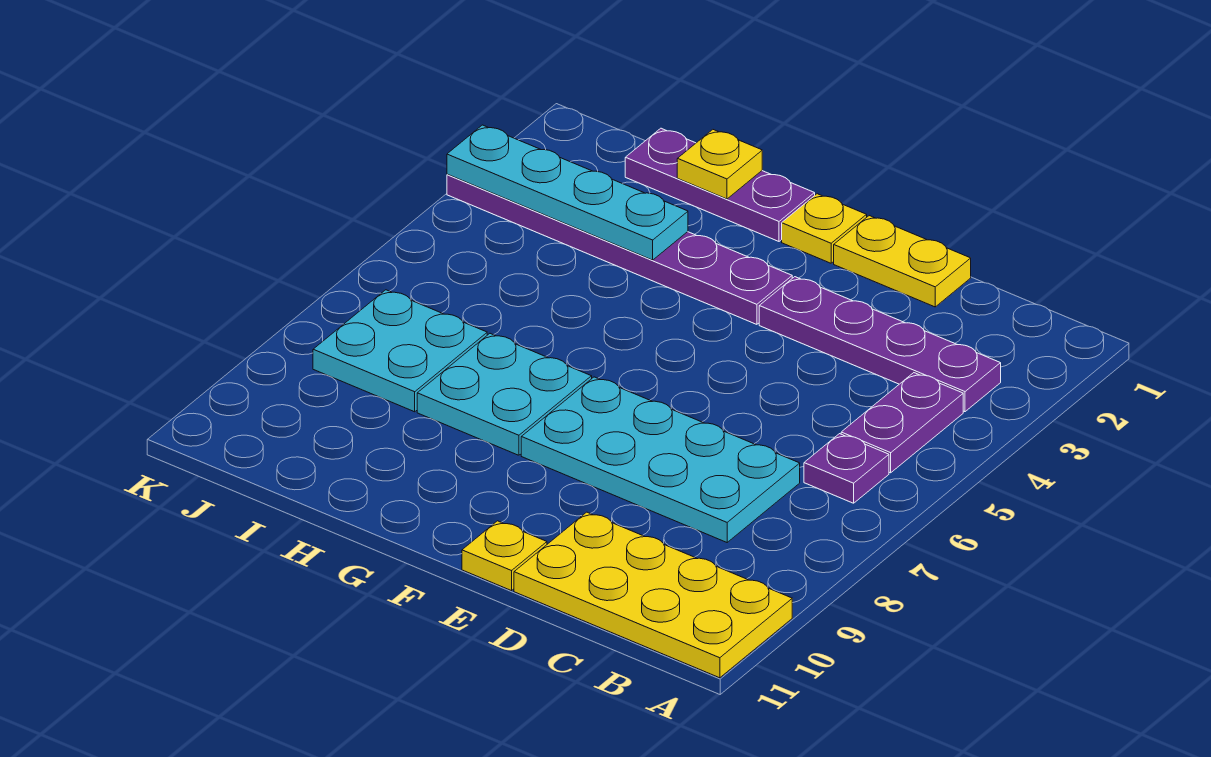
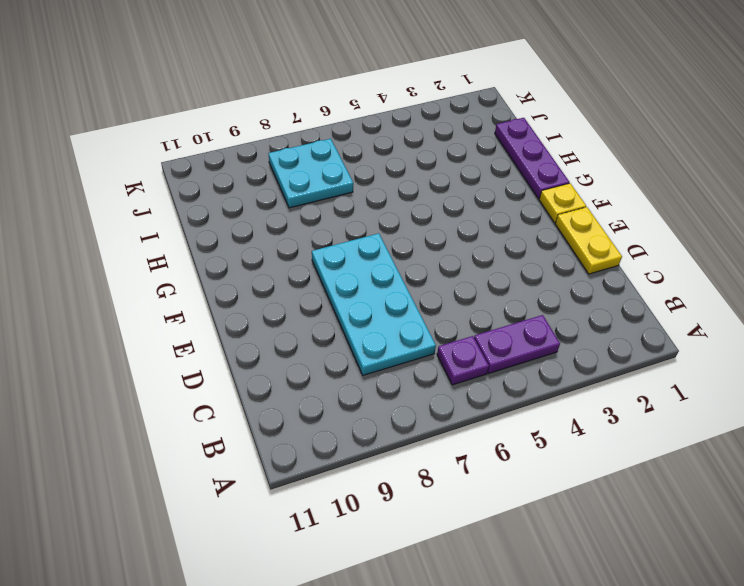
none -> yellow plate A10:D11 level 1
none -> purple plate B3:E3 level 1
none -> yellow plate E11 level 1

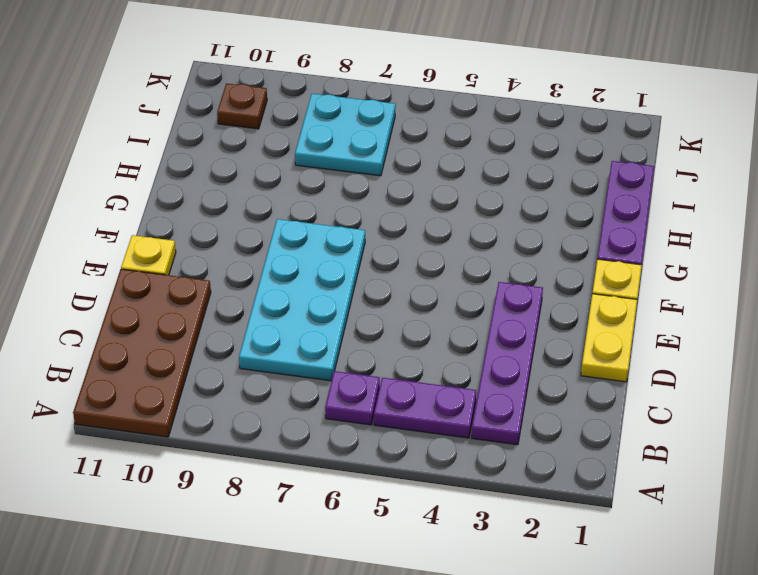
brown plate A10:D11 level 1 -> yellow plate A10:D11 level 1
brown plate J10 level 1 -> none
none -> purple plate F3:K3 level 1
none -> cyan plate G7:H8 level 1
none -> yellow plate H1 level 2

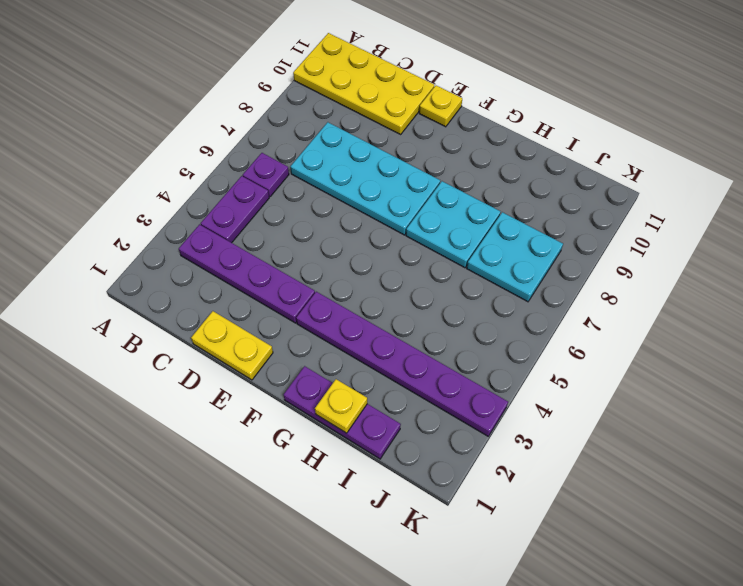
none -> yellow plate F1 level 1
none -> cyan plate H3:K3 level 2

